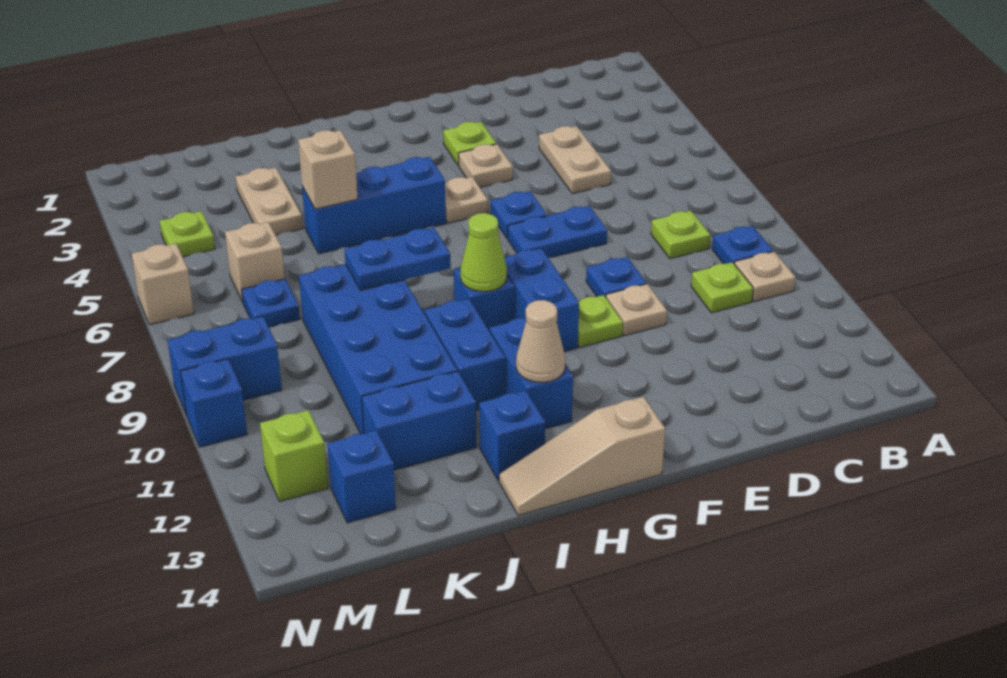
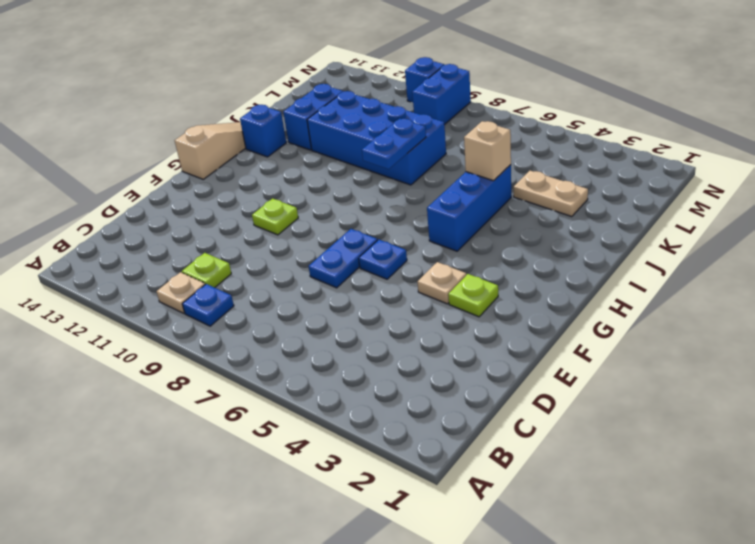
none -> lime plate C8 level 1
none -> tan plate D4:D5 level 1
none -> blue plate E9 level 1
none -> tan plate E10 level 1

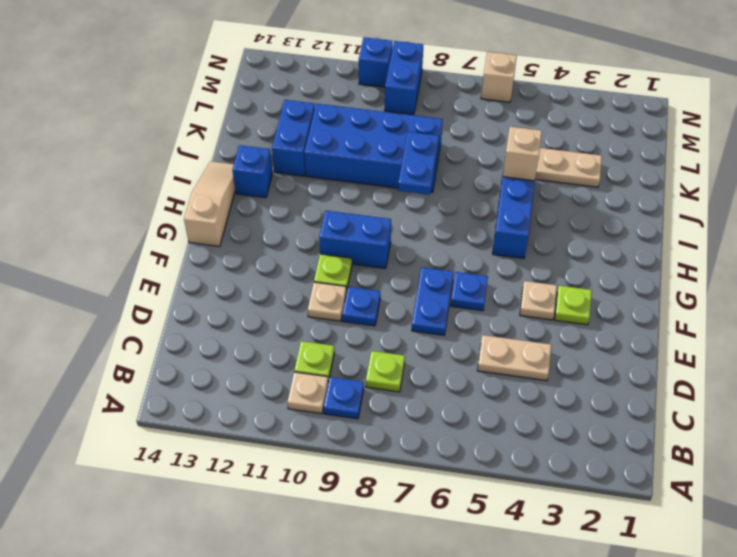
none -> tan plate G5 level 1
none -> blue brick H9 level 1
none -> blue brick H11:H12 level 1
none -> blue brick I10:I11 level 1

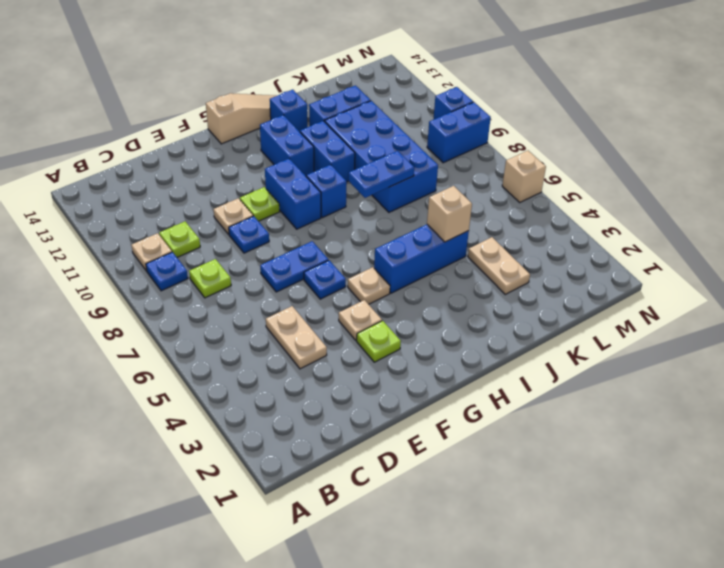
none -> tan brick L6 level 1
none -> blue plate L7 level 1
none -> blue brick L13 level 1
none -> lime plate M4 level 1

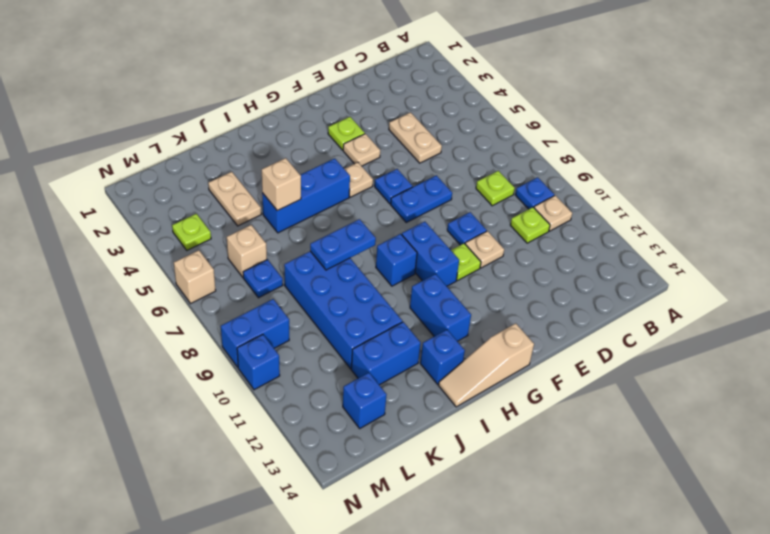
none -> blue brick I10:I11 level 1
none -> lime brick M12 level 1
none -> lime cone H9 level 2
none -> tan cone H12 level 2

